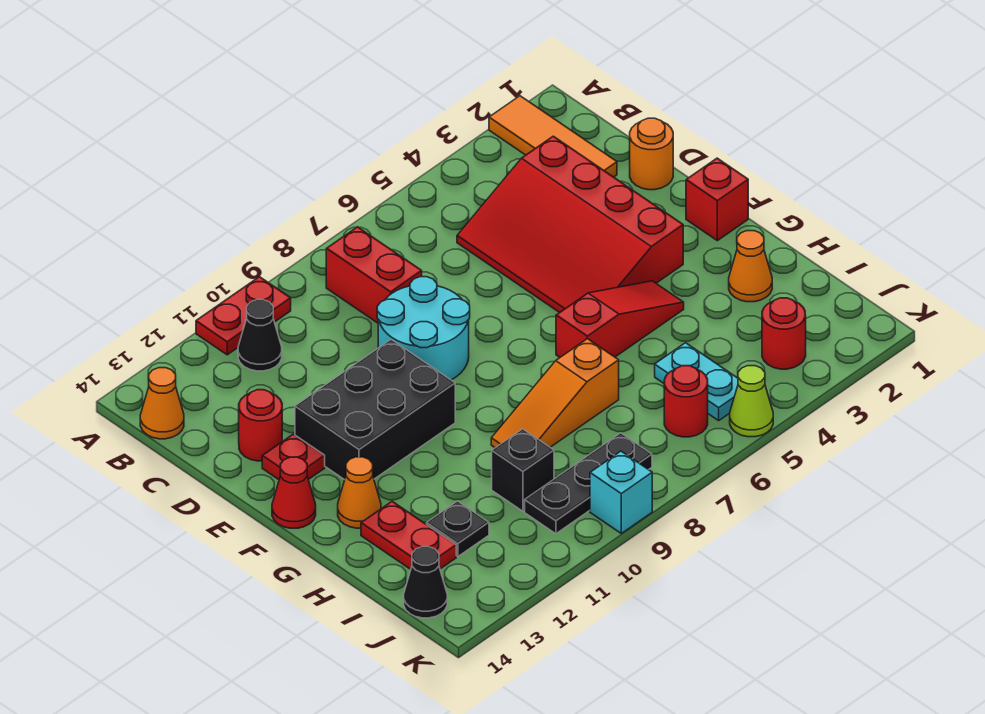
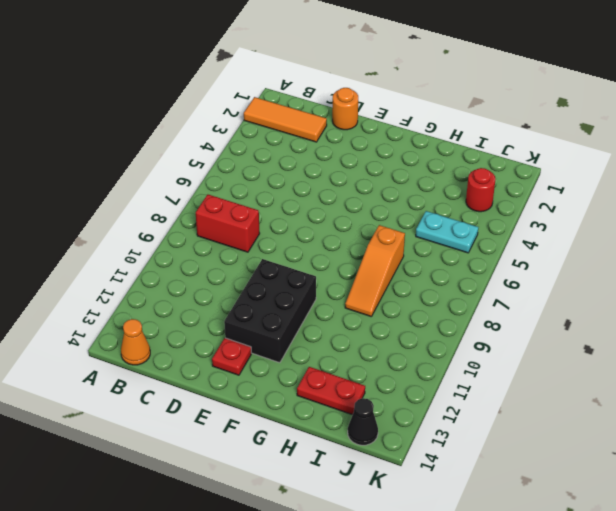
none -> red plate A10:A11 level 1
none -> black cone B11 level 1
none -> red slope C3:F5 level 1 top 3

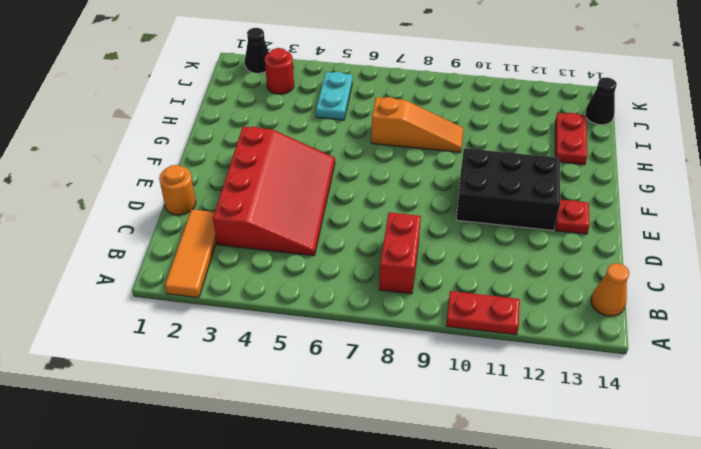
black cone K2 level 1 -> black cone B11 level 1
none -> cyan round brick D8:E9 level 1
none -> red round brick D13 level 1
none -> red brick F1 level 1

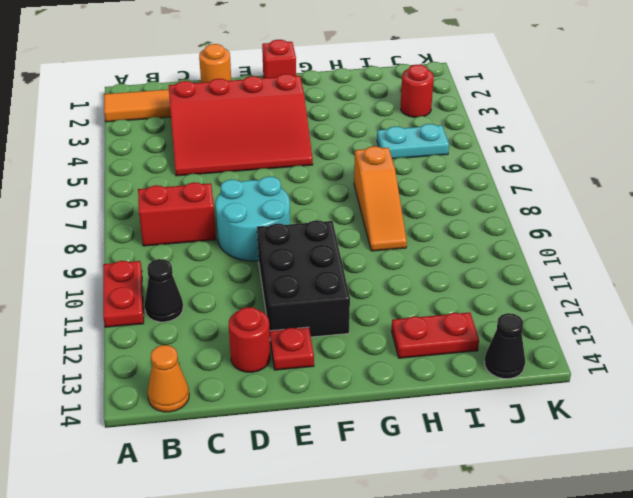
none -> red cone F14 level 1
none -> red slope G4:G6 level 1 top 6
none -> orange cone G13 level 1

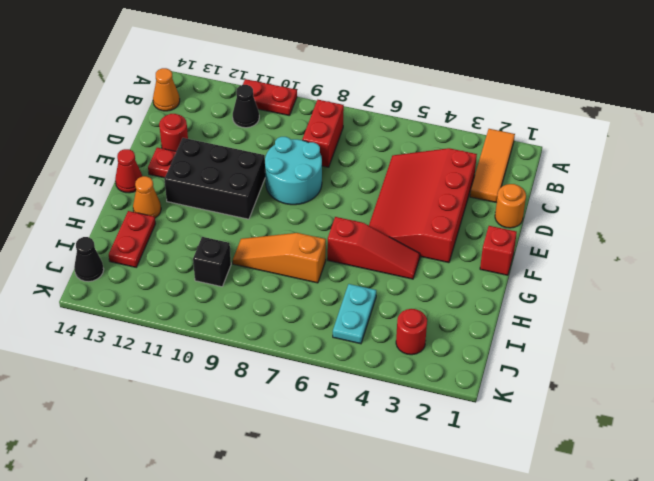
none -> orange cone H2 level 1
none -> black plate I12 level 1
none -> red round brick J6 level 1

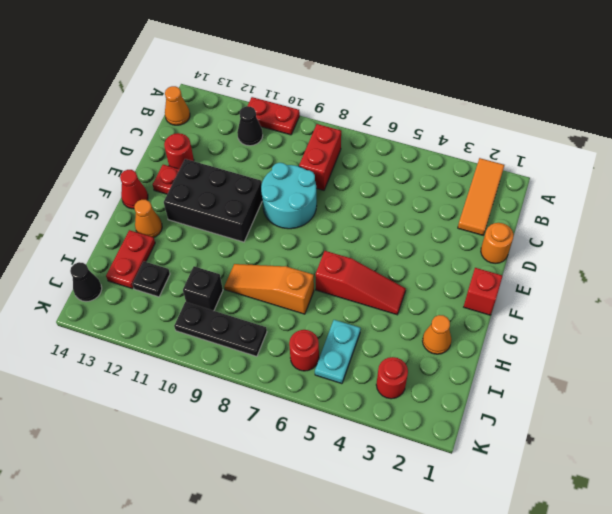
none -> red slope C3:F5 level 1 top 3
none -> lime cone K5 level 1
none -> cyan brick K9 level 1

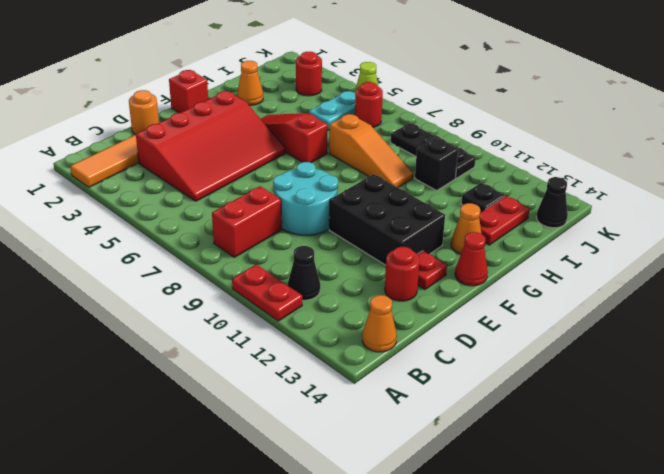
none -> cyan brick K9 level 1

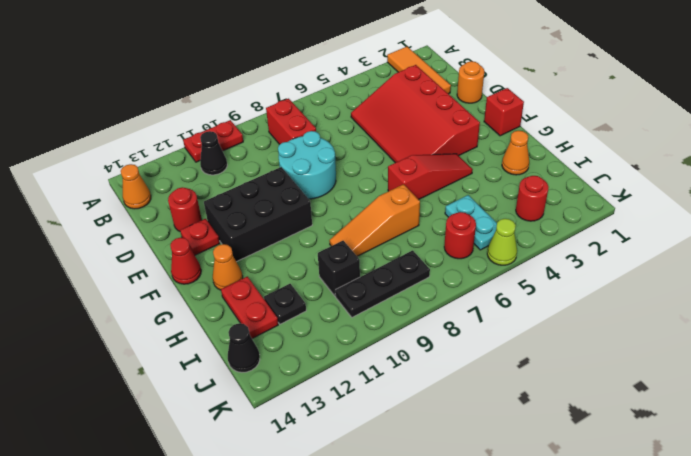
none -> cyan brick K9 level 1

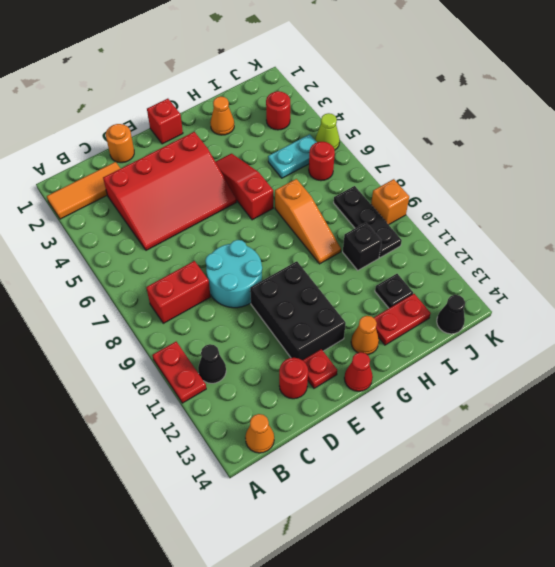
orange brick K9 level 1 -> cyan brick K9 level 1

